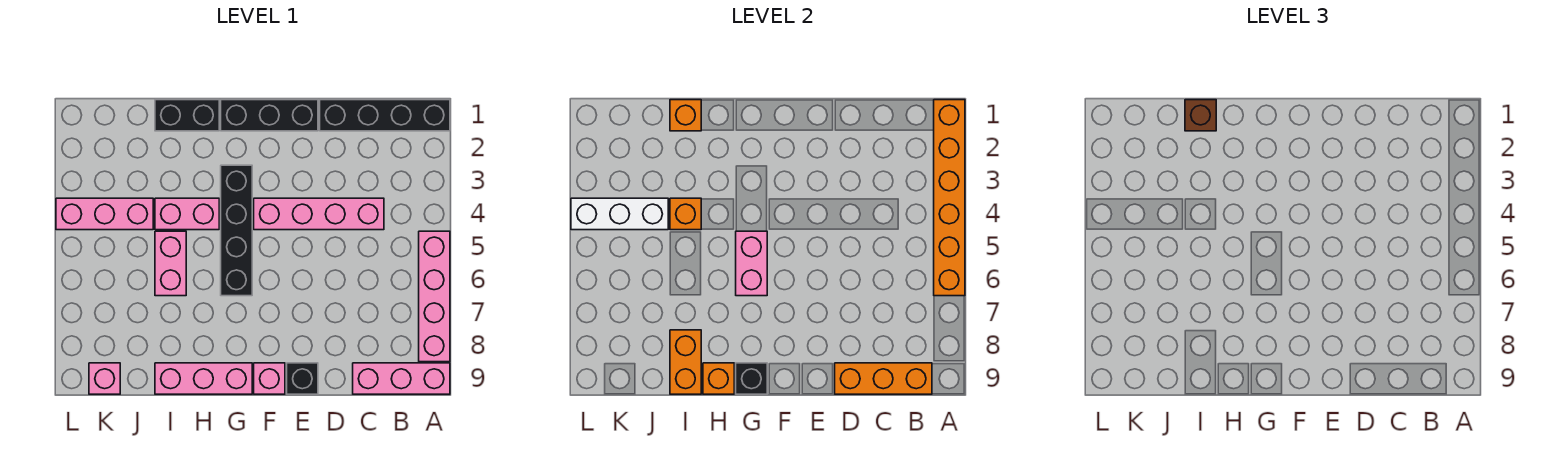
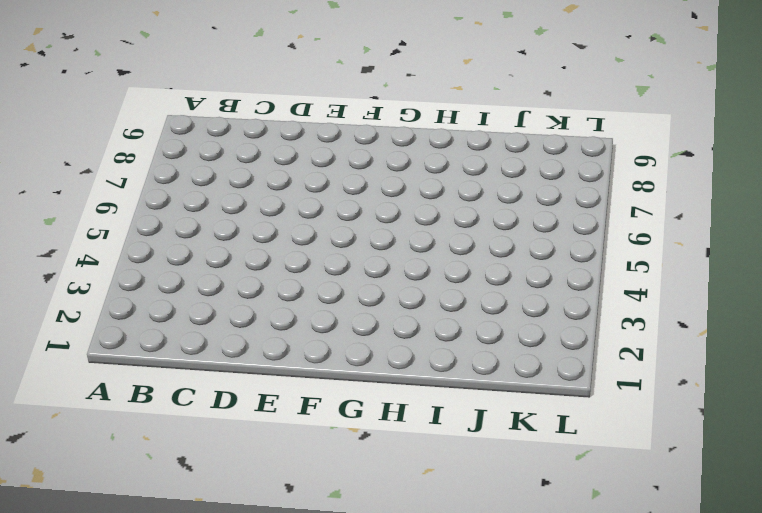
none -> black brick A1:D1 level 1
none -> pink brick A5:A8 level 1
none -> pink brick A9:C9 level 1

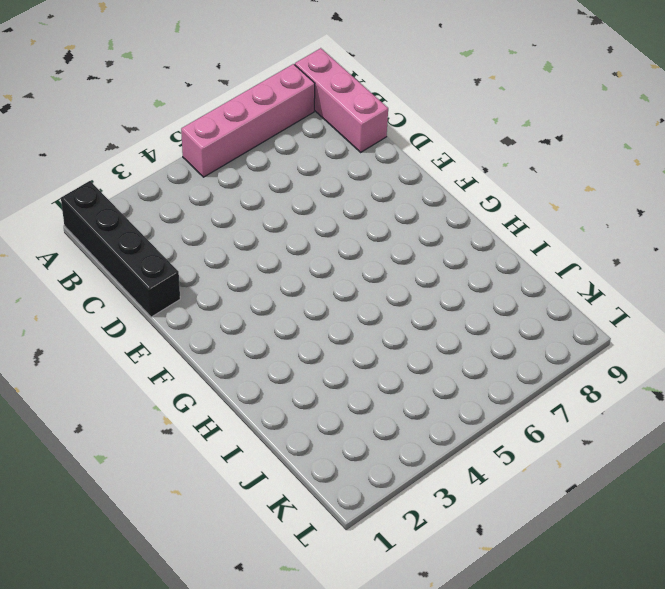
none -> pink brick C4:F4 level 1
none -> black brick E1:G1 level 1
none -> black brick E9 level 1

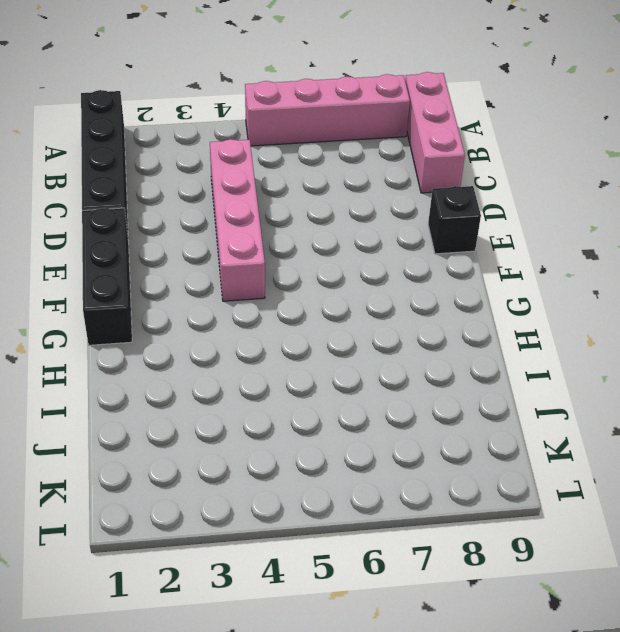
none -> pink brick F9 level 1
none -> black brick G3:G6 level 1
none -> pink brick G9:I9 level 1

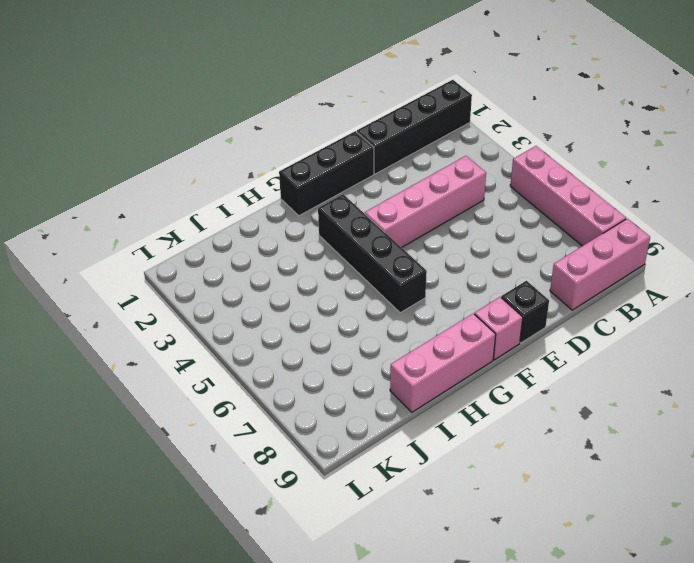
none -> black brick H1:I1 level 1
none -> pink brick H4:I4 level 1
none -> pink brick I5:I6 level 1

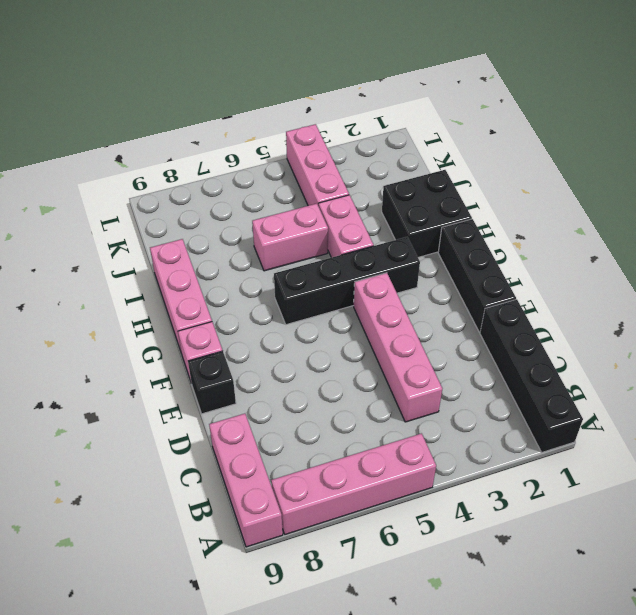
black brick H1:I2 level 1 -> black brick H1:I1 level 1
none -> pink brick K9 level 1
none -> orange brick A1:A6 level 2
none -> orange brick B9:D9 level 2

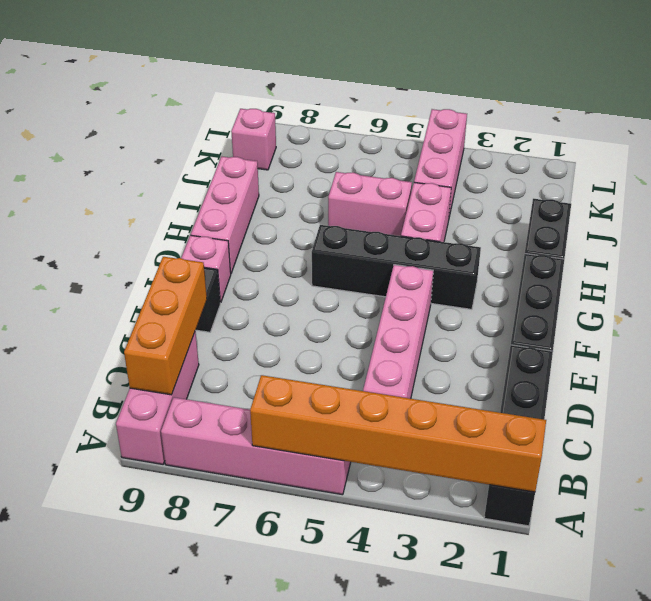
none -> pink brick G5:G6 level 2
none -> black brick G9 level 2
none -> orange brick H9 level 2

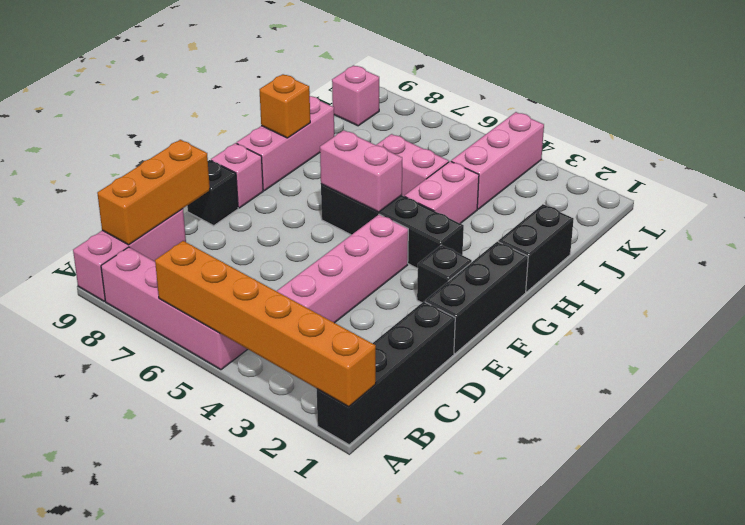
black brick F2 level 1 -> black brick G9 level 2
none -> orange brick I1 level 2
none -> orange brick I4 level 2
none -> orange brick I8:I9 level 2

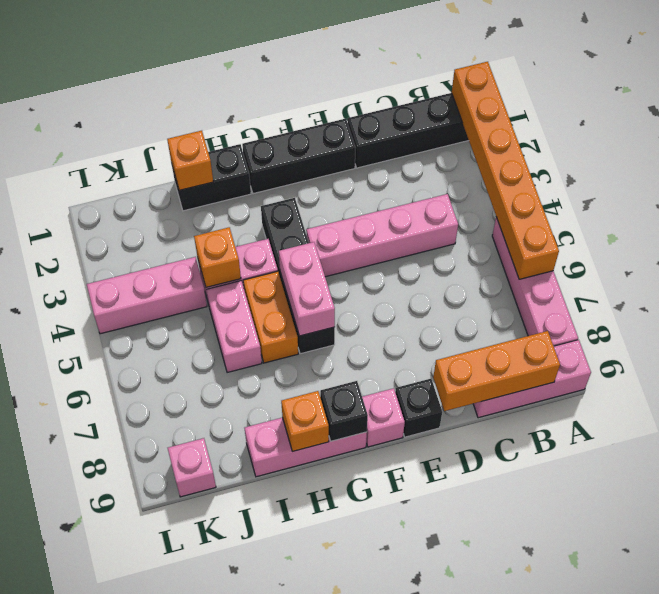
orange brick H5:H6 level 1 -> orange brick I8:I9 level 2
none -> white brick J4:L4 level 2
none -> brown brick I1 level 3

